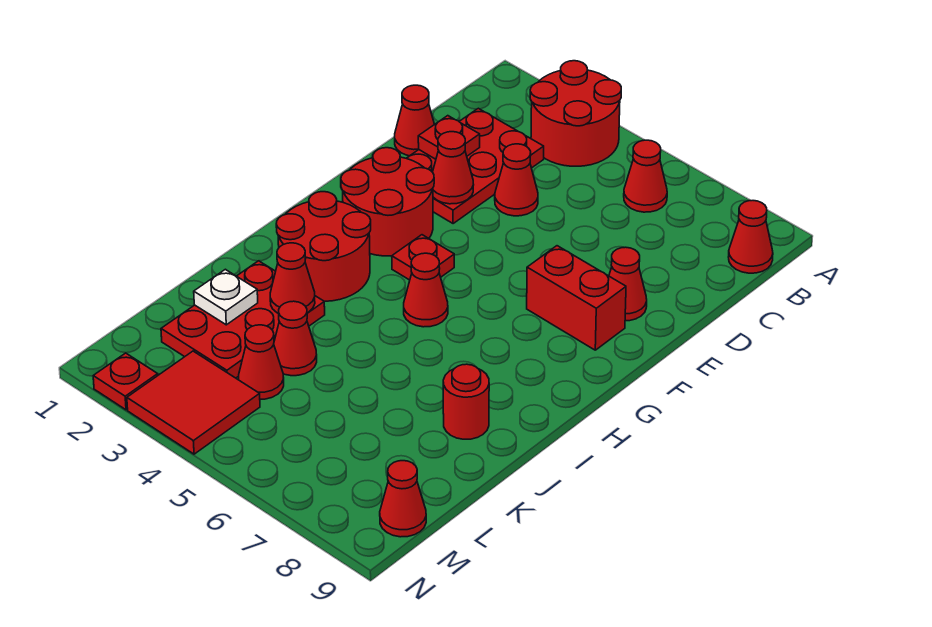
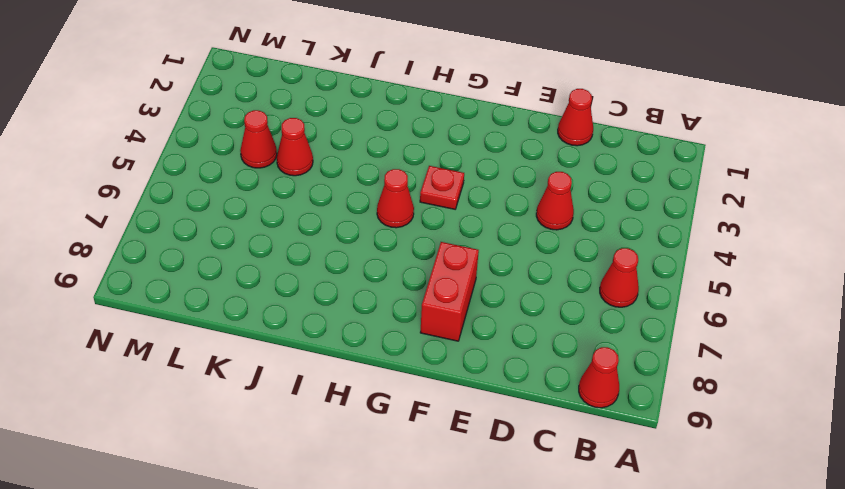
none -> red round brick A3:B4 level 1
none -> red plate C2:E3 level 1
none -> red cone E8 level 1

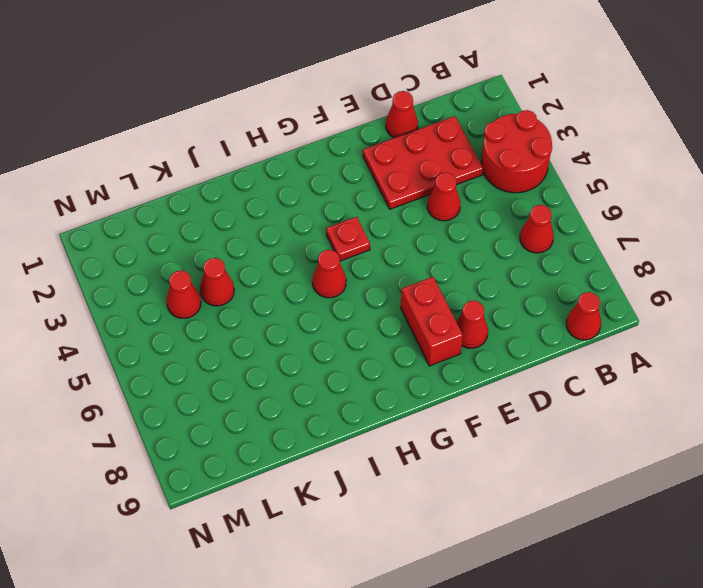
none -> red round brick F2:G3 level 1
none -> red round brick H2:I3 level 1
none -> red plate J2:L3 level 1

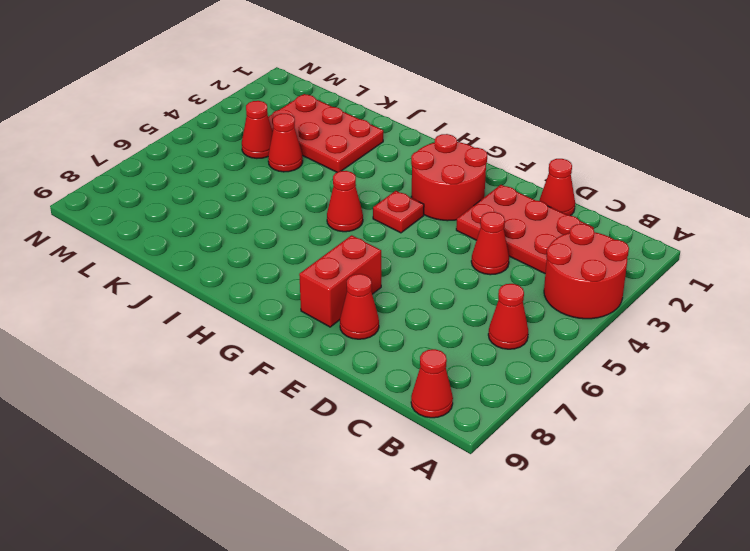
none -> red round brick H2:I3 level 1
none -> red round brick J8 level 1
none -> red tile M3:N4 level 1

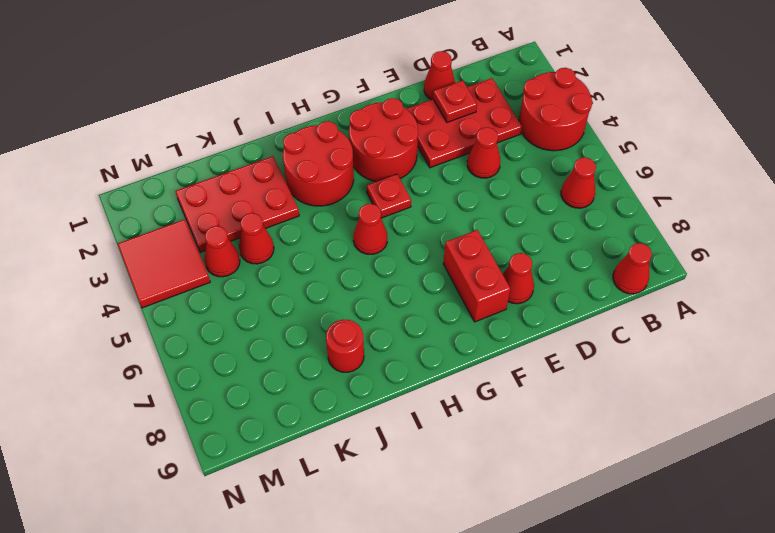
none -> red cone M9 level 1
none -> red plate N2 level 1
none -> red cone E3 level 2

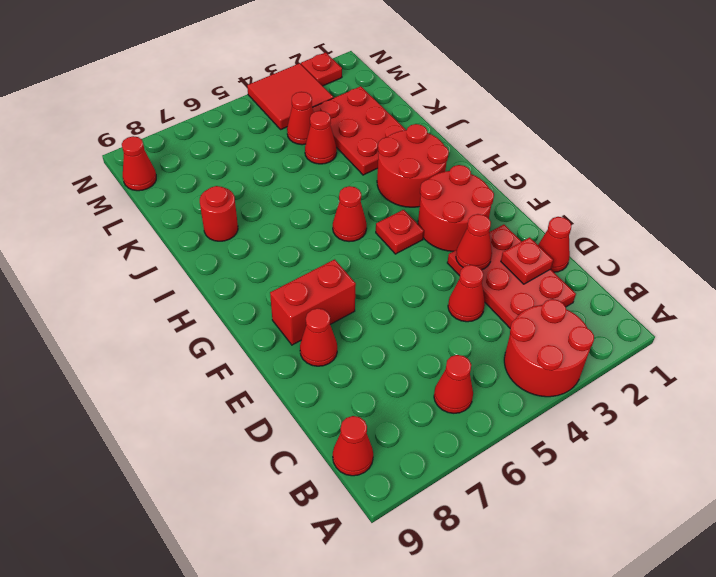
none -> red cone J3 level 2
none -> white plate K2 level 2

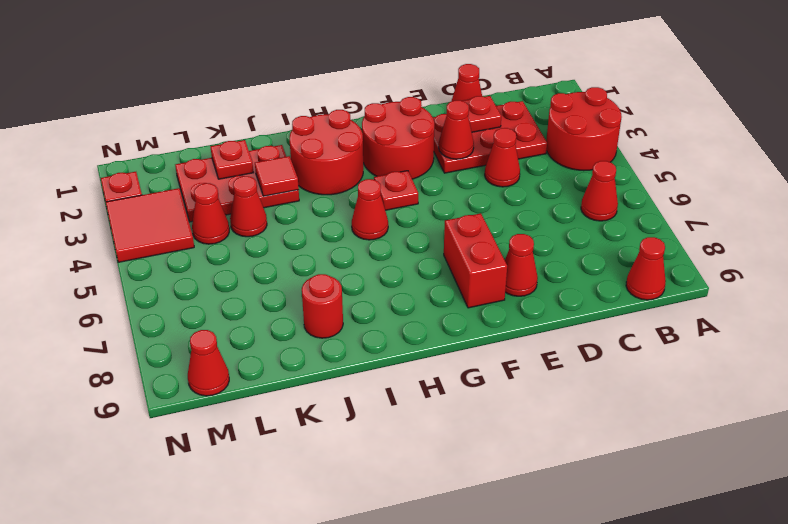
red tile J3 level 2 -> red cone J3 level 2
red plate K2 level 2 -> white plate K2 level 2

